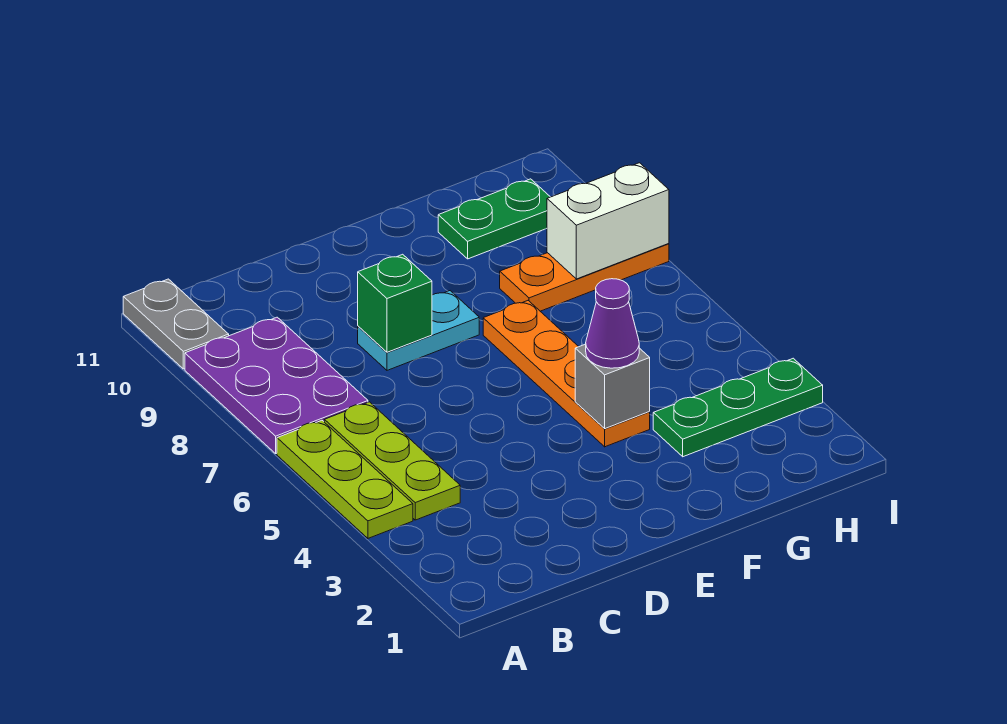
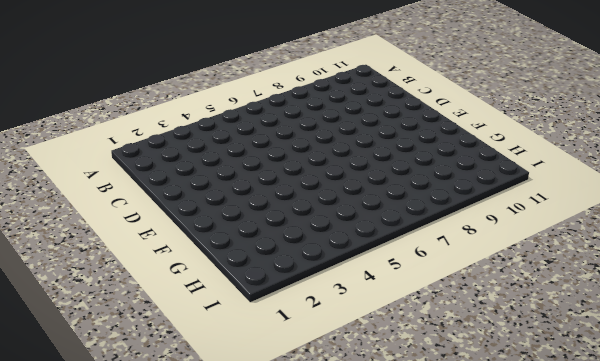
none -> lime plate A4:A6 level 1
none -> purple plate A7:B9 level 1
none -> grey plate A10:A11 level 1

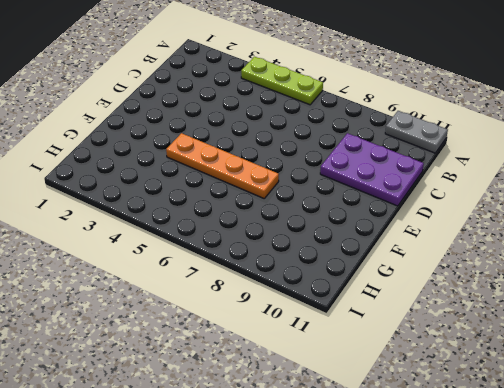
purple plate C9:D11 level 1 -> purple plate A7:B9 level 1
none -> lime plate B4:B6 level 1
none -> cyan plate D8:E8 level 1
none -> green plate G3:I3 level 1

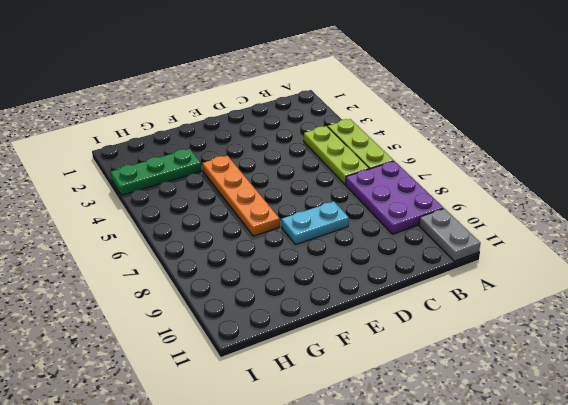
none -> orange plate G8:I8 level 1
none -> green plate G10:H10 level 1
none -> green brick D8 level 2

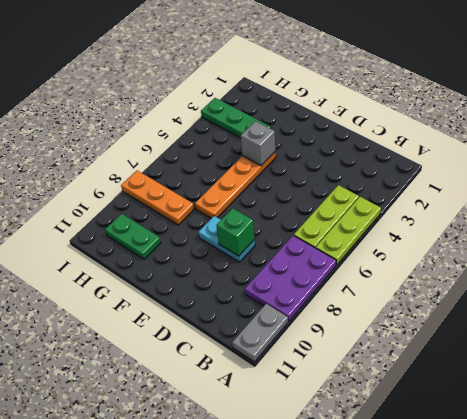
none -> white brick H8:I8 level 2
none -> purple cone F4 level 3

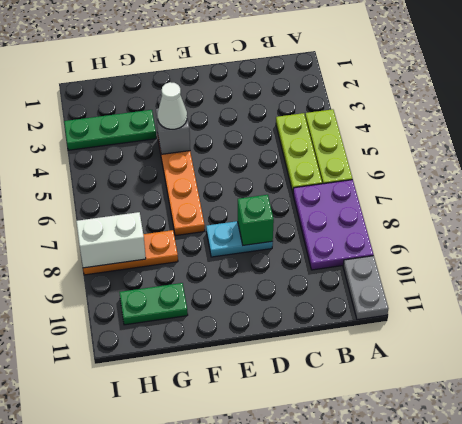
white cone F4 level 3 -> purple cone F4 level 3

